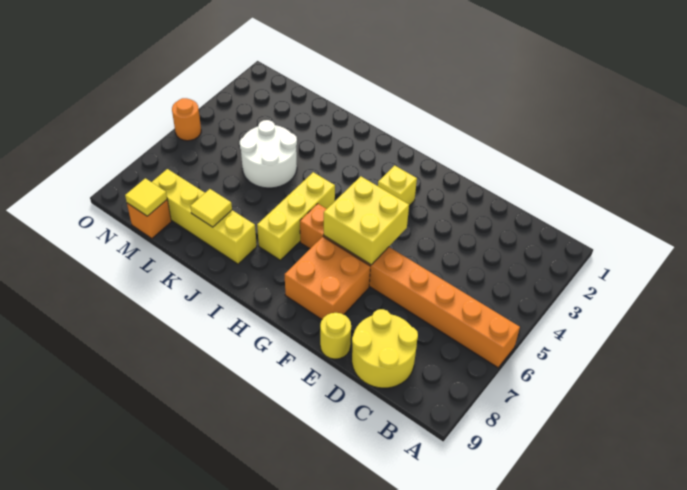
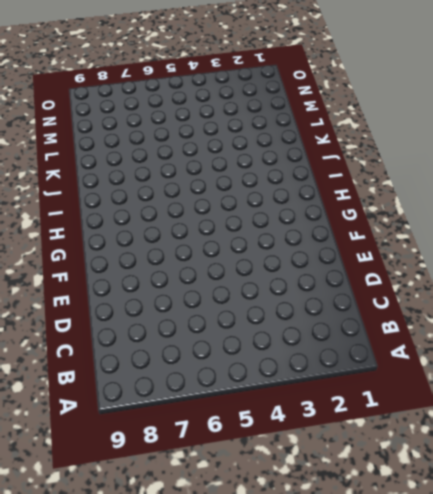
none -> orange brick A6:H6 level 1
none -> yellow round brick C8:D9 level 1
none -> yellow round brick E9 level 1

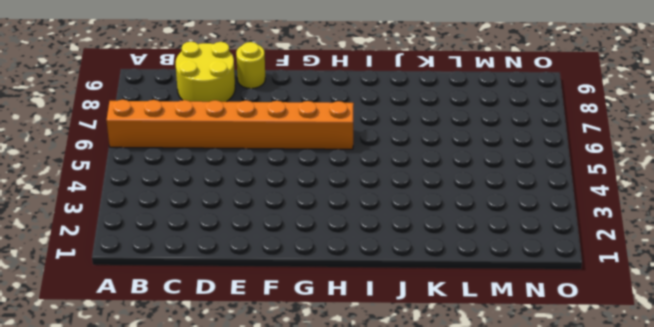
none -> orange brick F7:G8 level 1
none -> yellow brick G3 level 1
none -> yellow brick I5:I7 level 1

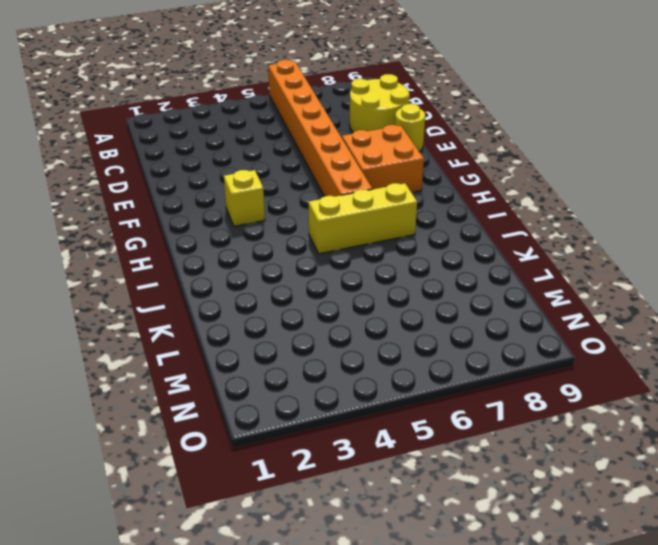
none -> yellow brick J8:M8 level 1
none -> white round brick K4:L5 level 1
none -> orange brick M9 level 1

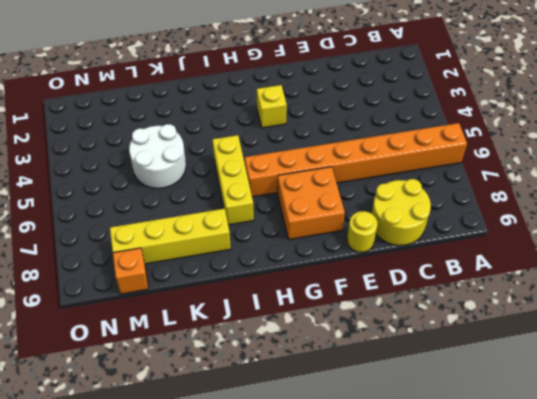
none -> orange round brick O5 level 1
none -> yellow brick F5:G6 level 2
none -> yellow tile K8 level 2

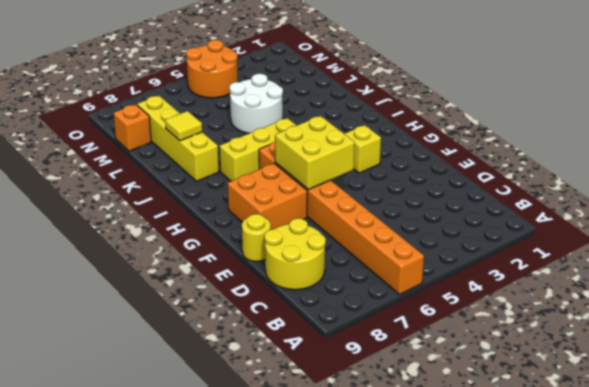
orange round brick N4:O5 level 1 -> orange round brick O5 level 1
none -> yellow tile M9 level 2

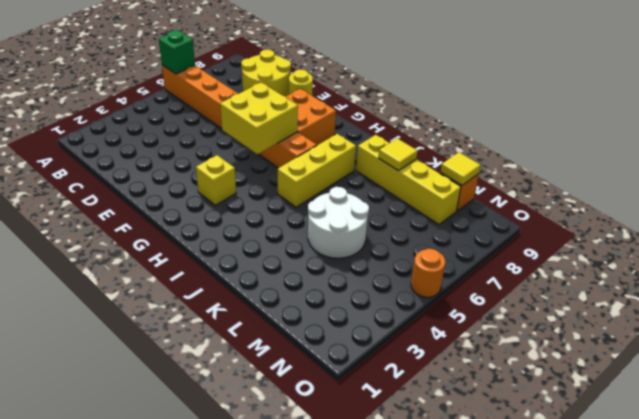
green brick A6 level 2 -> none

